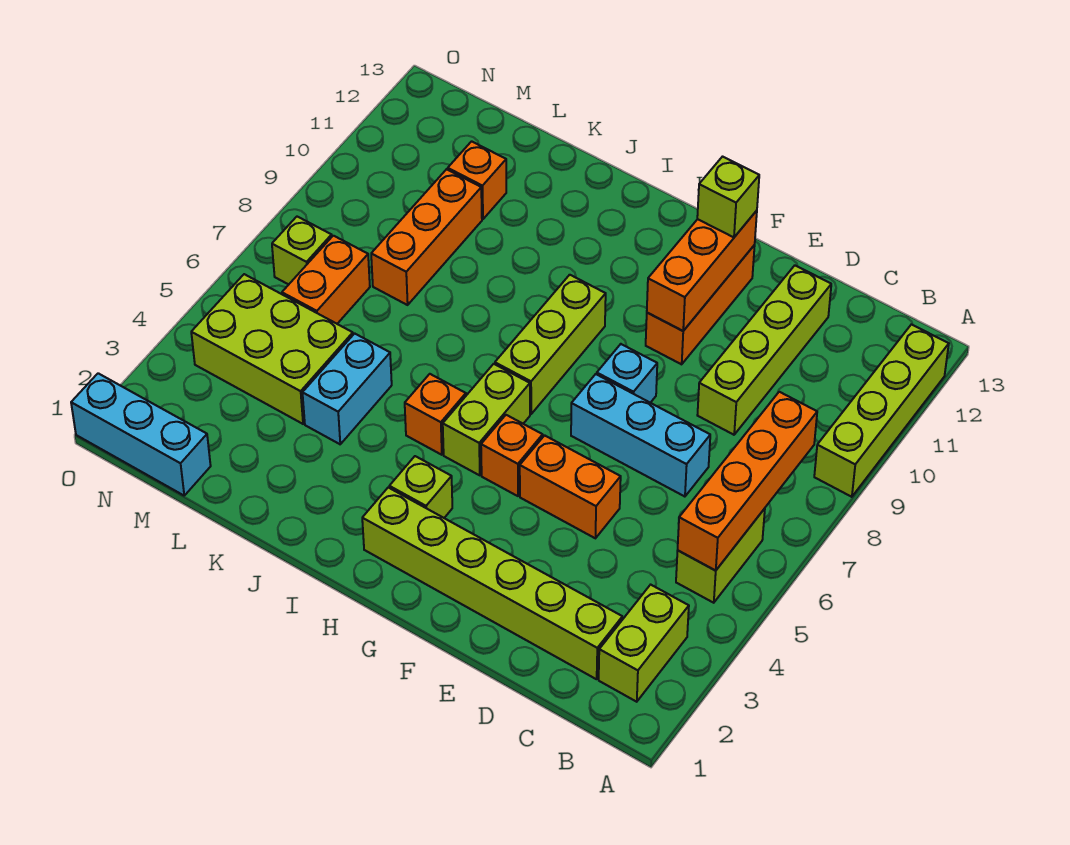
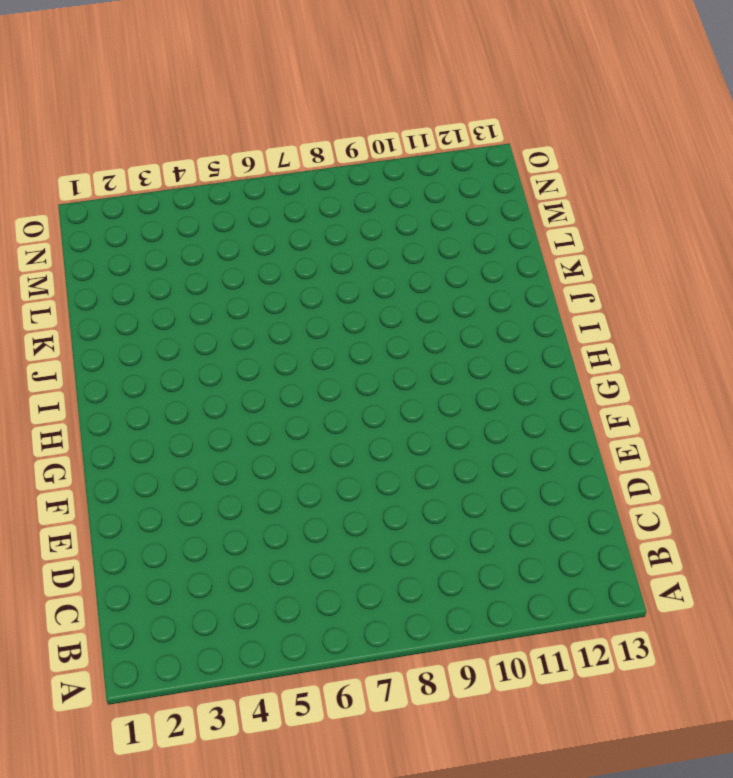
none -> lime brick A9:A12 level 1
none -> lime brick B2:B3 level 1
none -> lime brick B5:B6 level 1

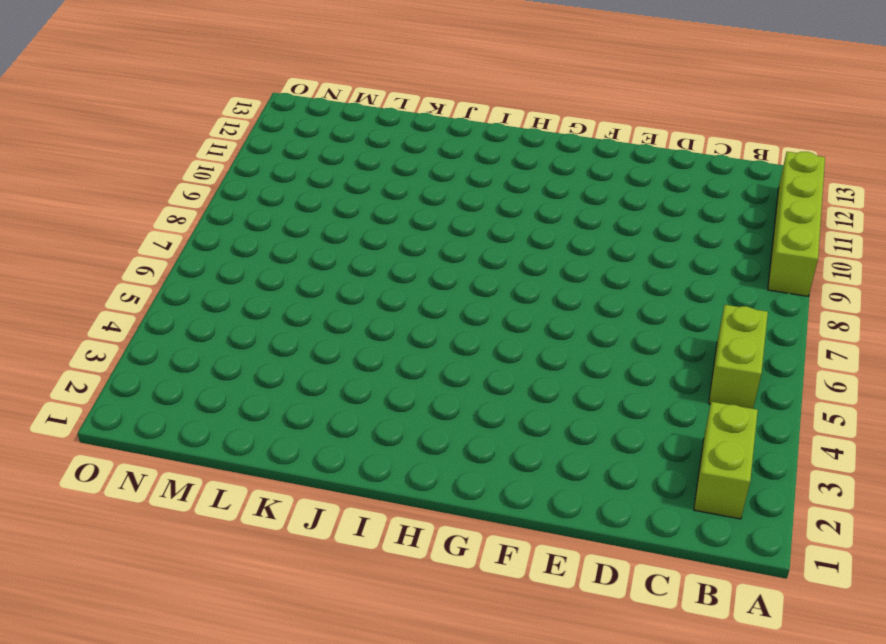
none -> lime brick C2:H2 level 1
none -> cyan brick D7:F7 level 1
none -> lime brick D9:D12 level 1

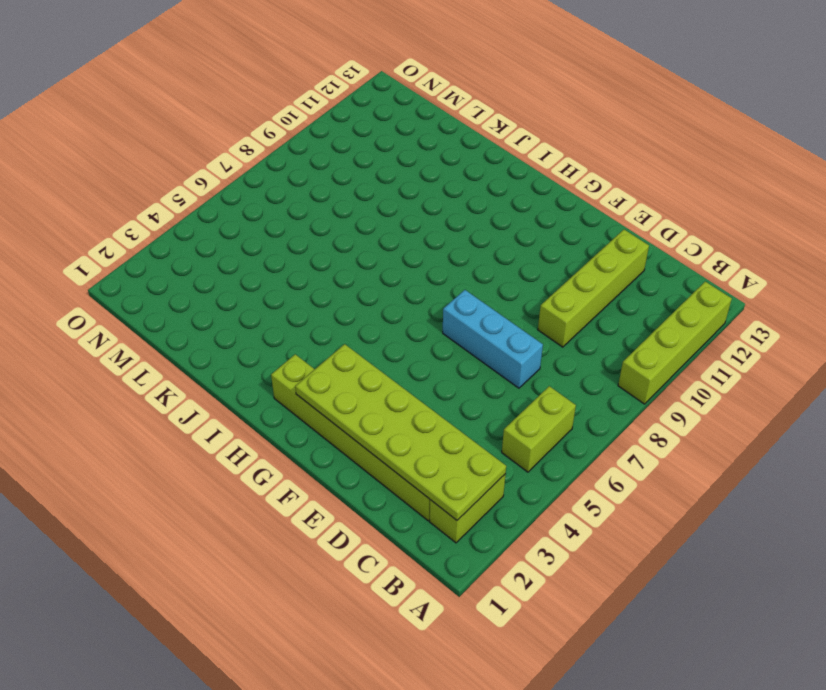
lime plate B2:G3 level 2 -> none
none -> orange brick E5:F5 level 1
none -> cyan brick F8 level 1
none -> orange brick F10:F12 level 1

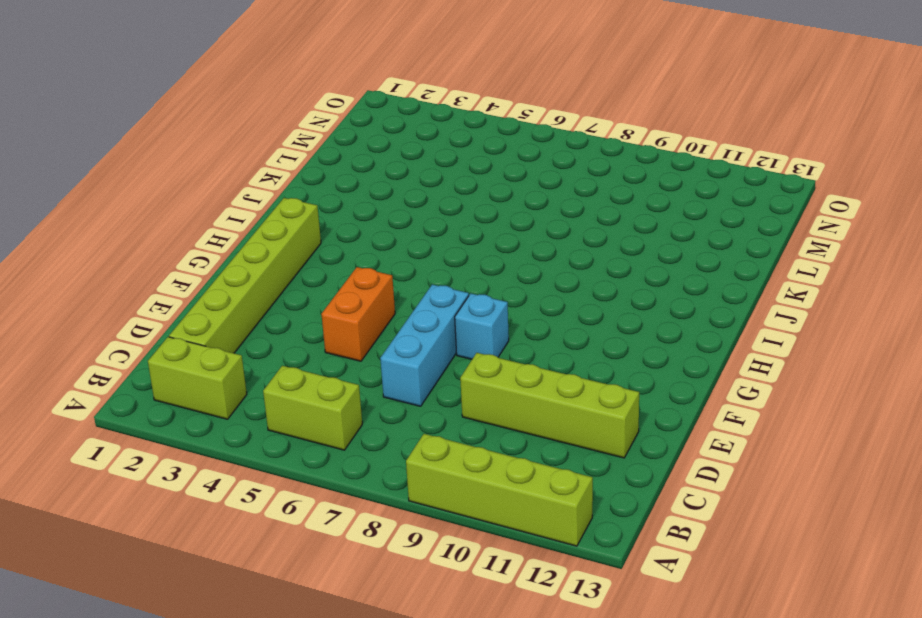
none -> orange brick F10:F12 level 1
none -> orange brick G5 level 1
none -> lime brick H3 level 1

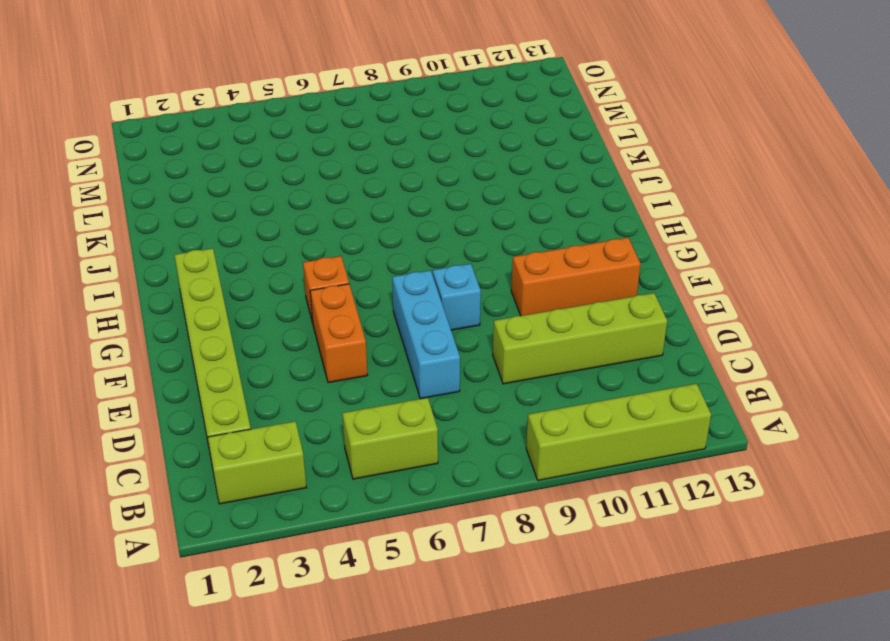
none -> lime brick H3 level 1
none -> lime brick H5:H6 level 1
none -> lime brick H7:H9 level 1

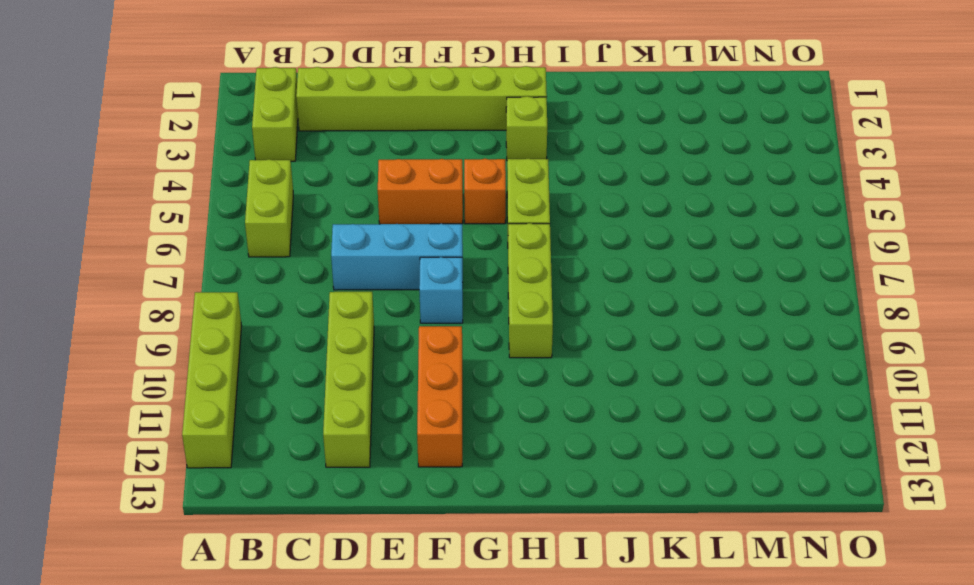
none -> orange brick I5 level 1
none -> cyan brick K4:K5 level 1
none -> lime brick L4:N5 level 1

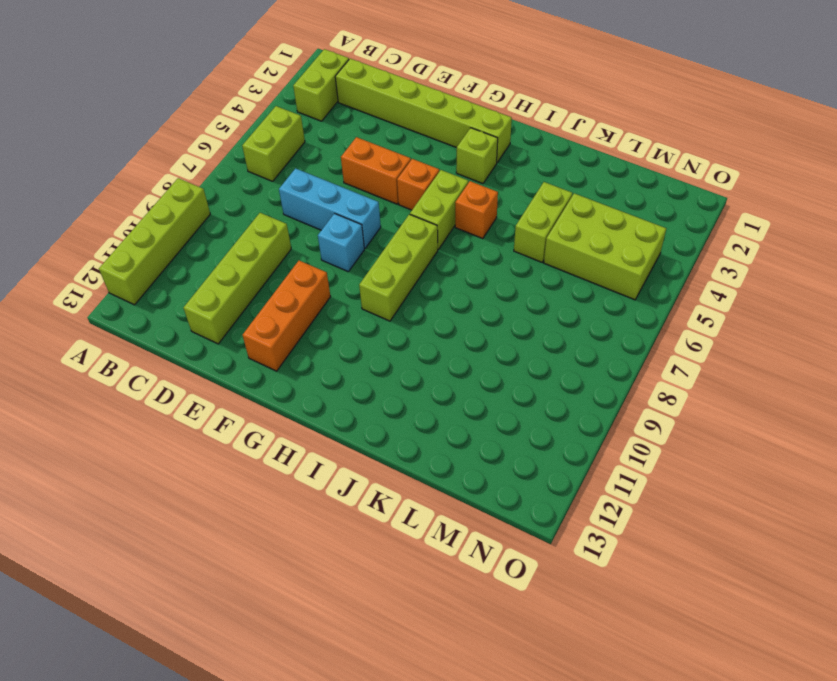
lime brick K4:K5 level 1 -> cyan brick K4:K5 level 1
none -> orange brick L8:L10 level 1
none -> orange brick L11 level 1
none -> cyan brick M1:O1 level 1

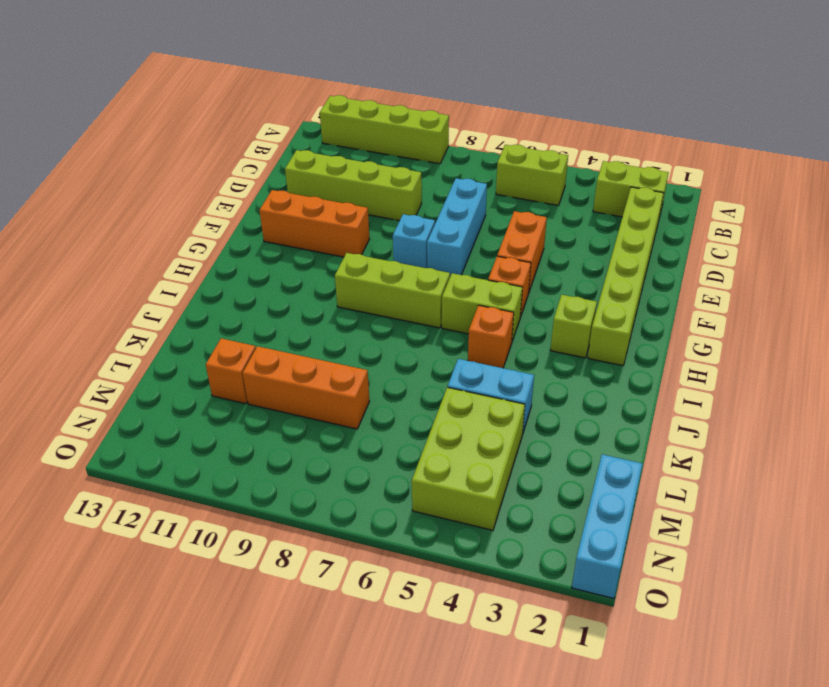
none -> orange brick M6:M7 level 1
none -> lime brick N7 level 1
none -> orange brick B5:B8 level 2

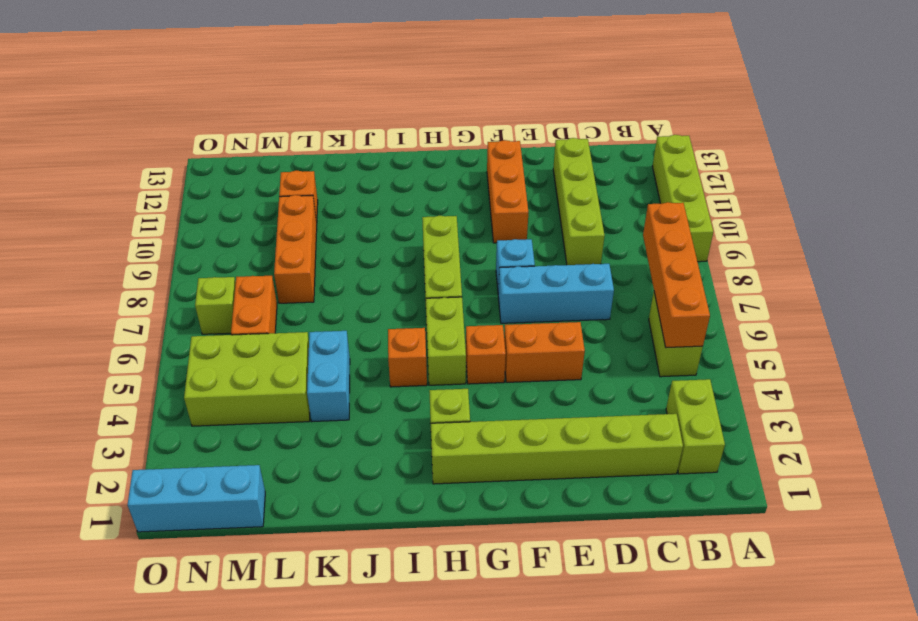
none -> orange brick F10:F12 level 2
none -> lime brick F12 level 3

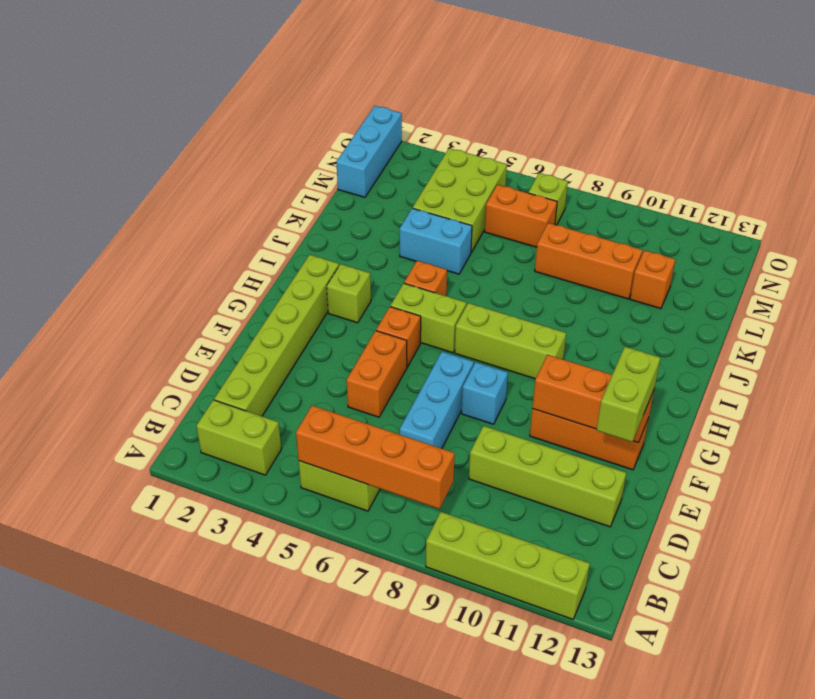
lime brick E12:F12 level 3 -> lime brick F12 level 3

